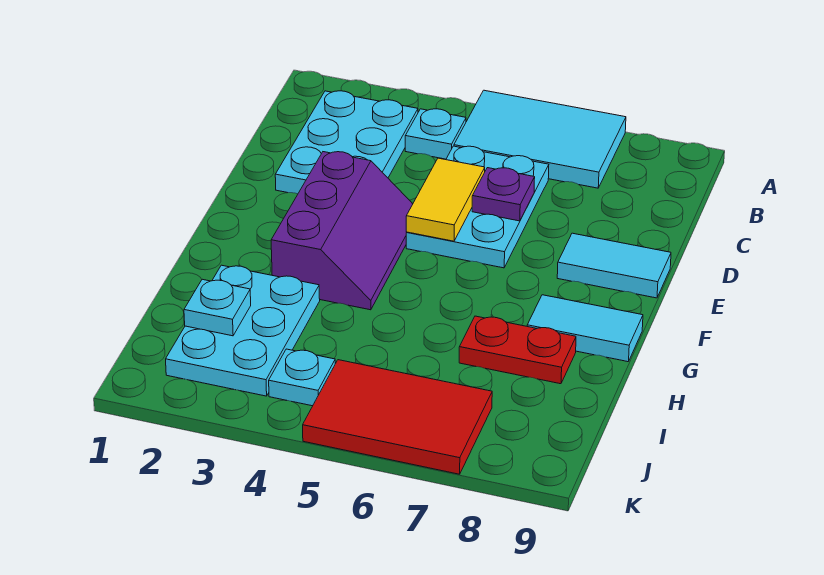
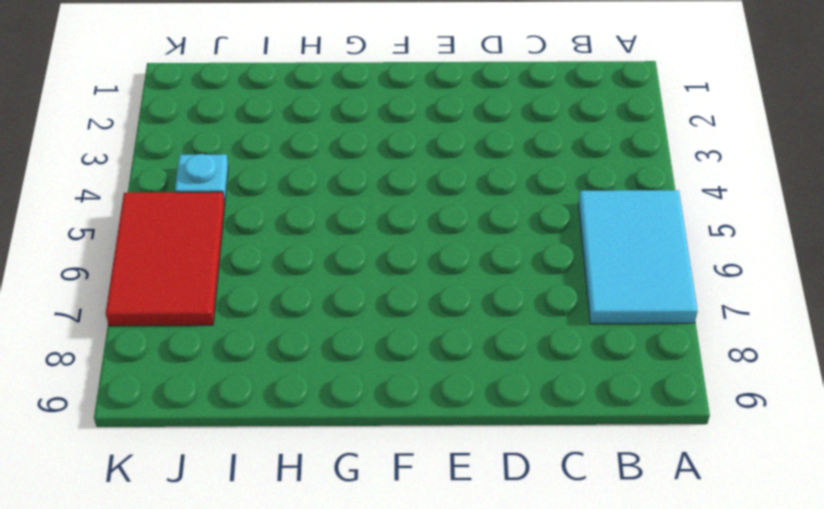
none -> cyan plate B2:D3 level 1
none -> cyan plate B4 level 1
none -> cyan plate C5:E6 level 1

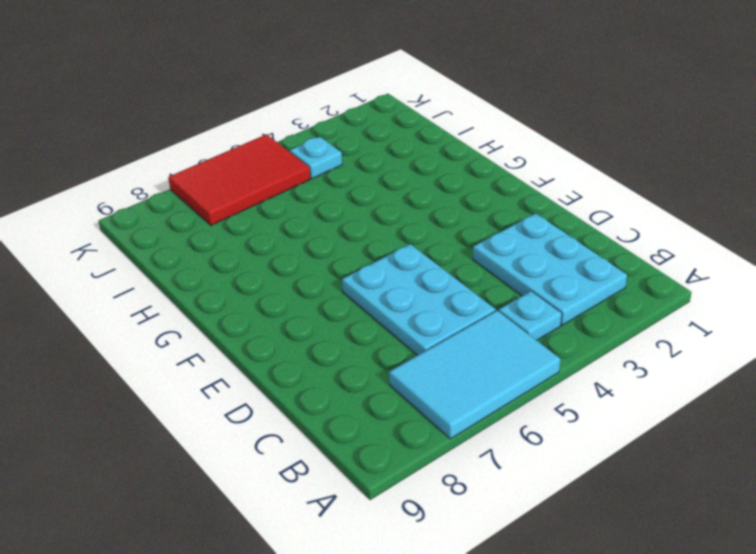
none -> purple slope E3:G4 level 1 top 3
none -> cyan tile E8:E9 level 1
none -> cyan tile G8:G9 level 1

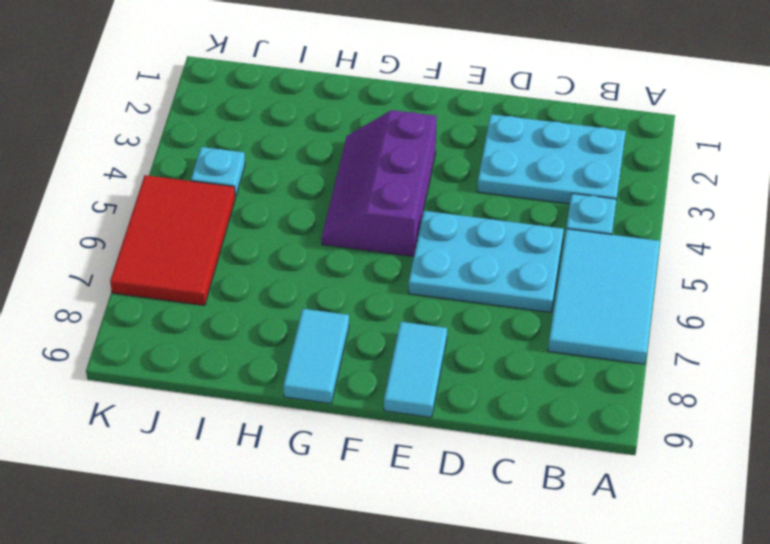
purple slope F3:G5 level 1 top F -> purple slope E3:G4 level 1 top 3
none -> cyan plate H2:J3 level 1
none -> red plate H7:H8 level 1
none -> yellow tile D5:E5 level 2

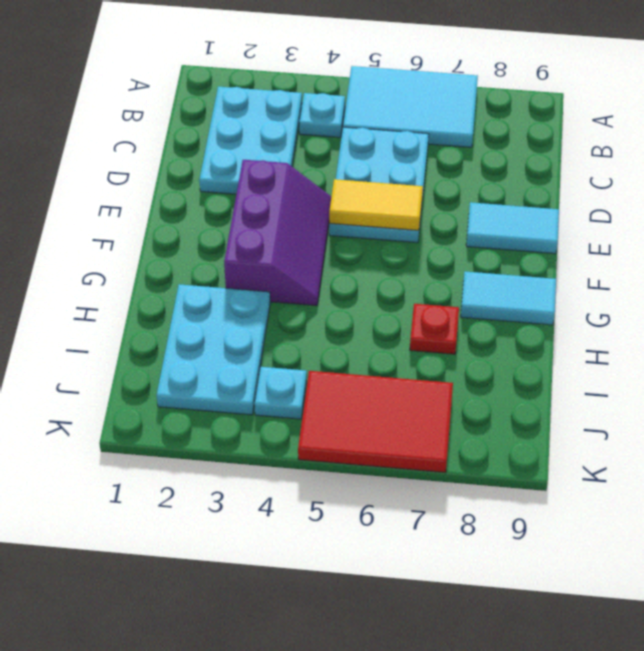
yellow tile E5:E6 level 2 -> yellow tile D5:E5 level 2
red plate H7 level 1 -> red plate H7:H8 level 1
none -> purple plate D6 level 2
none -> cyan plate I2 level 2

